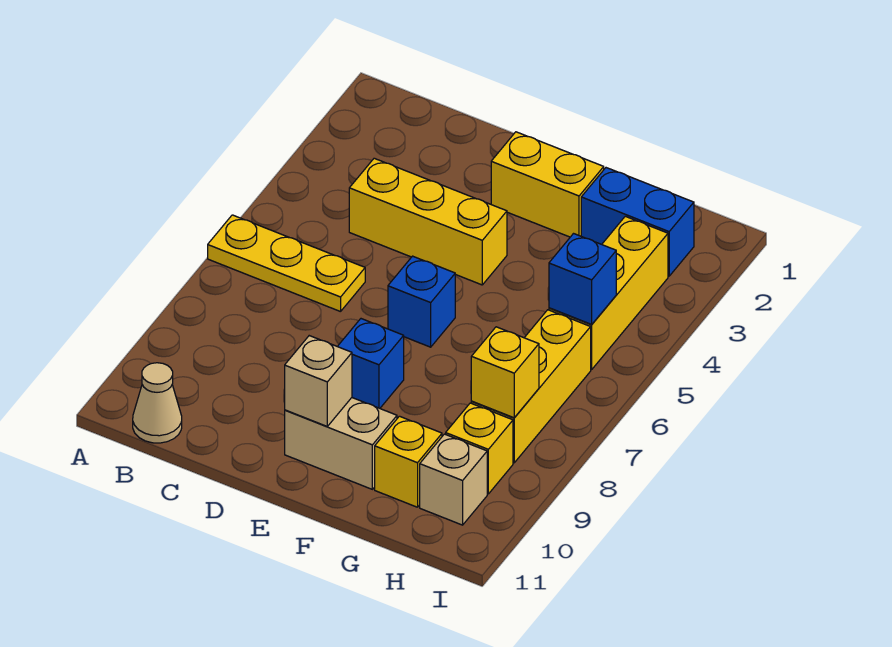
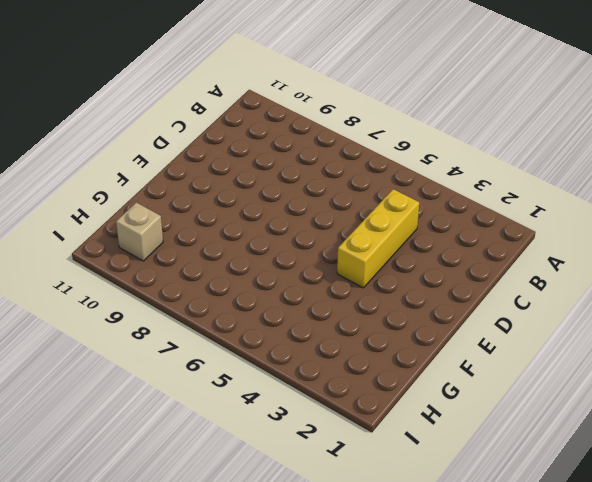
none -> yellow plate A6:C6 level 1
none -> tan cone B11 level 1
none -> yellow brick E2:F2 level 1

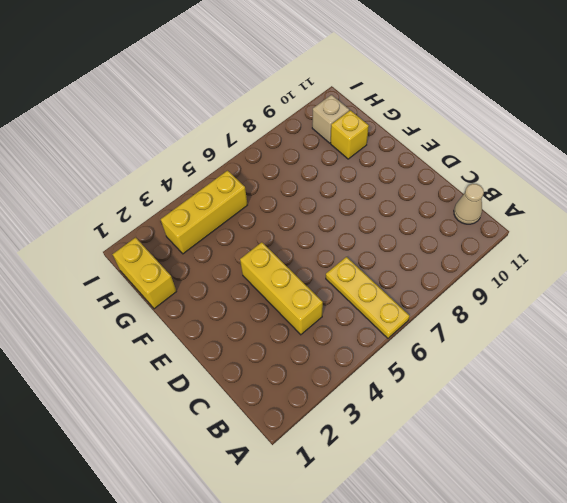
yellow brick G1:H1 level 1 -> yellow brick E2:F2 level 1
none -> blue brick E6 level 1
none -> blue brick E8 level 1
none -> tan brick E10:F10 level 1

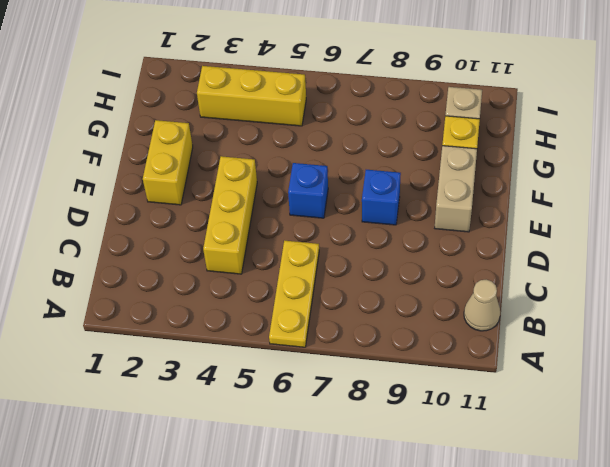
none -> blue brick G2:H2 level 1
none -> yellow brick H6:H8 level 1
none -> yellow brick H9 level 1

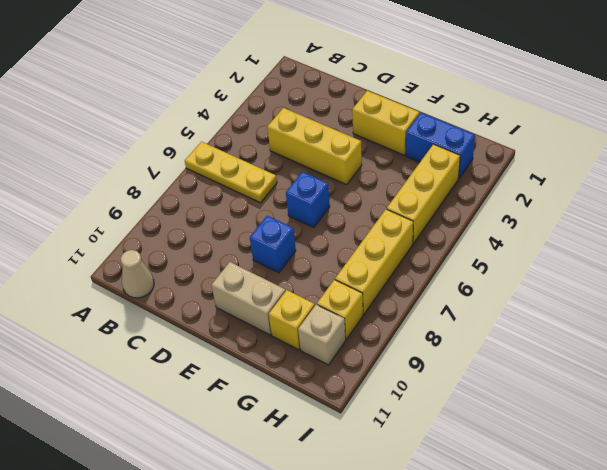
none -> tan brick E10 level 2
none -> blue brick H5 level 2
none -> yellow brick H8 level 2

